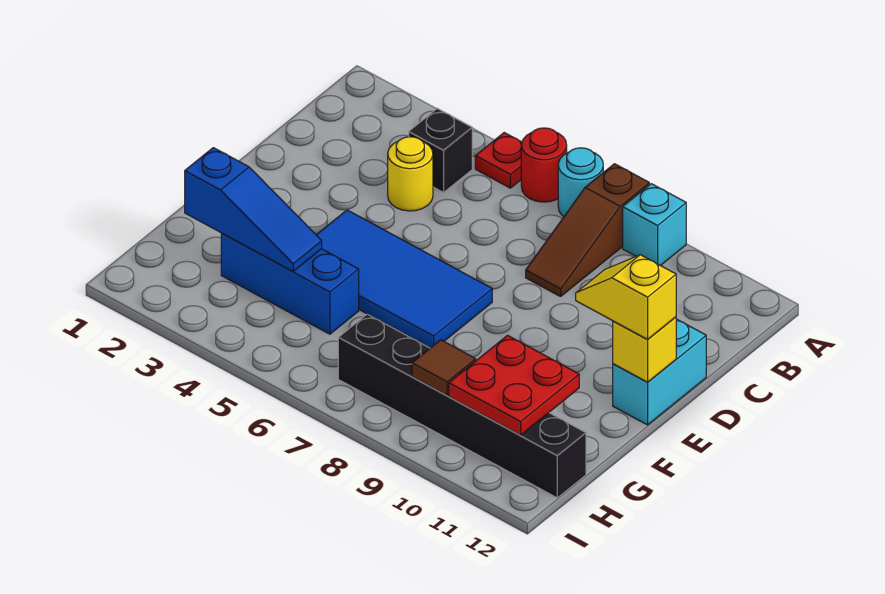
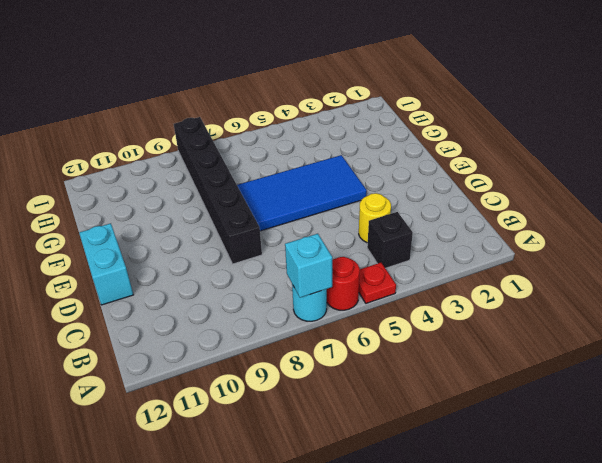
cyan brick A7 level 2 -> cyan brick A9 level 1
black brick D8:I8 level 1 -> black brick H7:H12 level 1
none -> brown slope A8:C8 level 1 top A
none -> blue brick G3:G5 level 1
none -> yellow brick E12 level 2

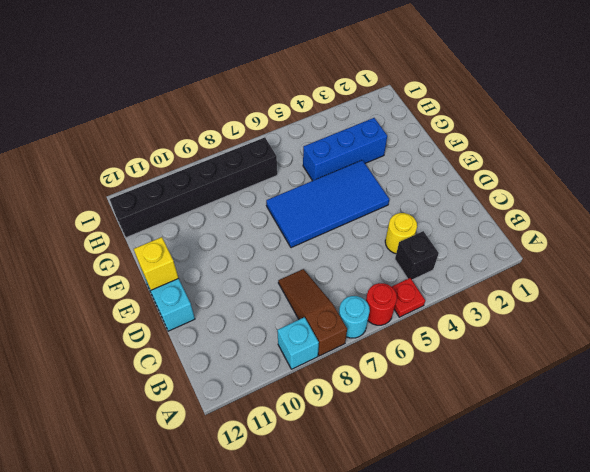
none -> blue slope G2:G4 level 2 top 2
none -> red plate G10:H11 level 2
none -> brown tile H9 level 2

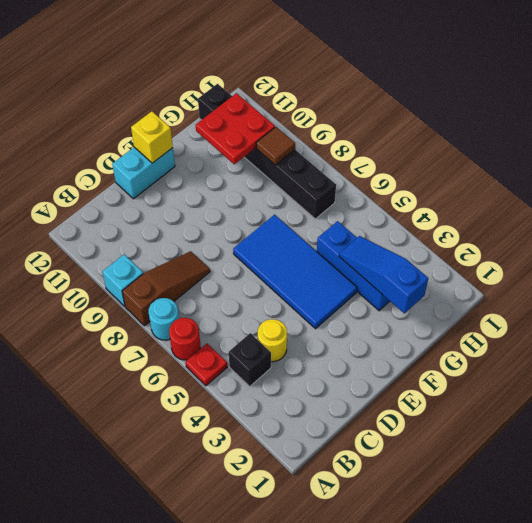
none -> yellow slope E11:E12 level 3 top 12

